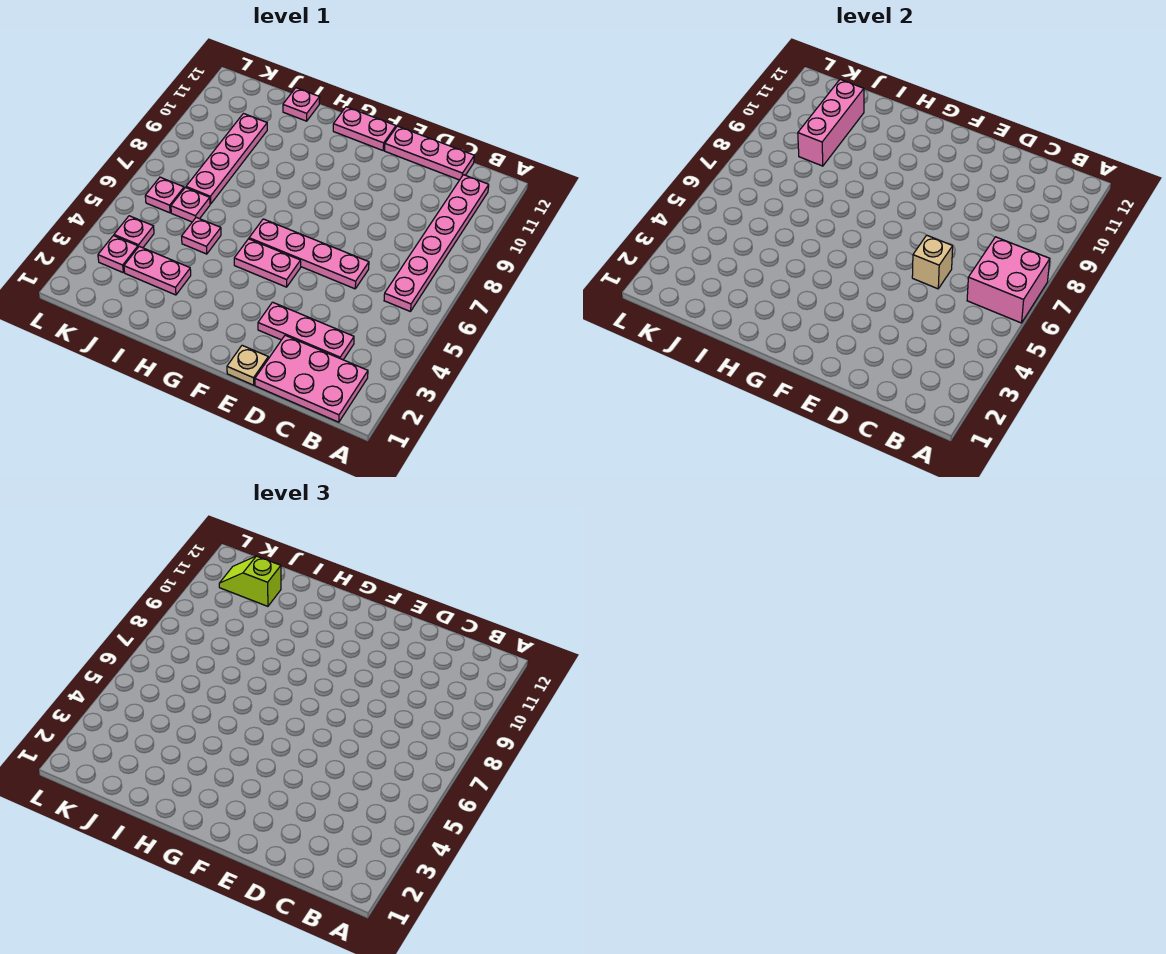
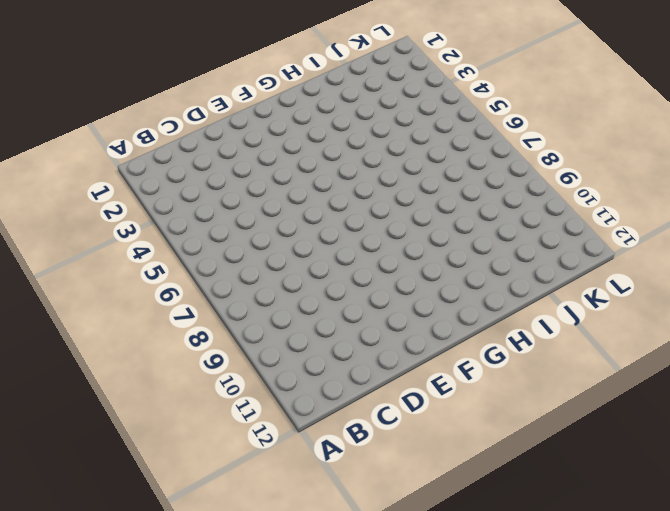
none -> pink plate B1:D2 level 1
none -> pink plate B6:B11 level 1
none -> pink plate C3:E3 level 1

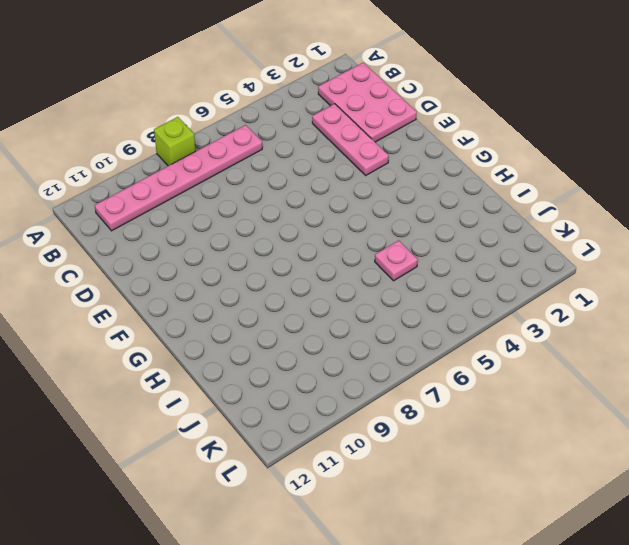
lime brick A8 level 1 -> none
none -> pink plate C12:E12 level 1
none -> pink plate D6:G6 level 1
none -> tan plate E1 level 1

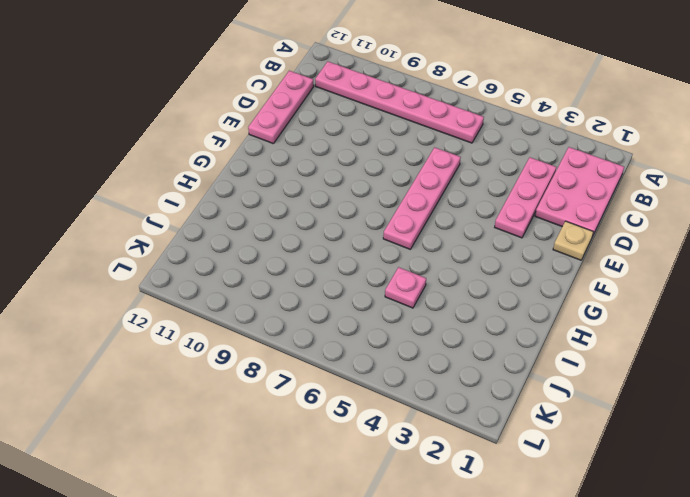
none -> pink plate F5:G5 level 1
none -> pink plate F12:G12 level 1
none -> pink plate I3:J3 level 1

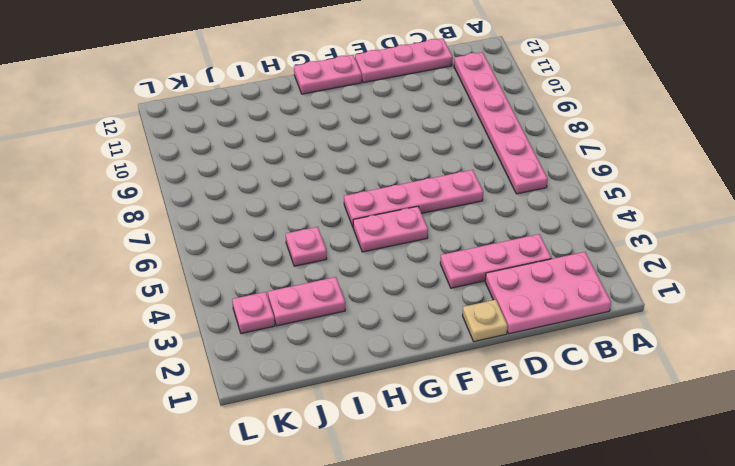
none -> pink plate I12 level 1
none -> pink plate J6 level 1
none -> pink plate J7:J10 level 1

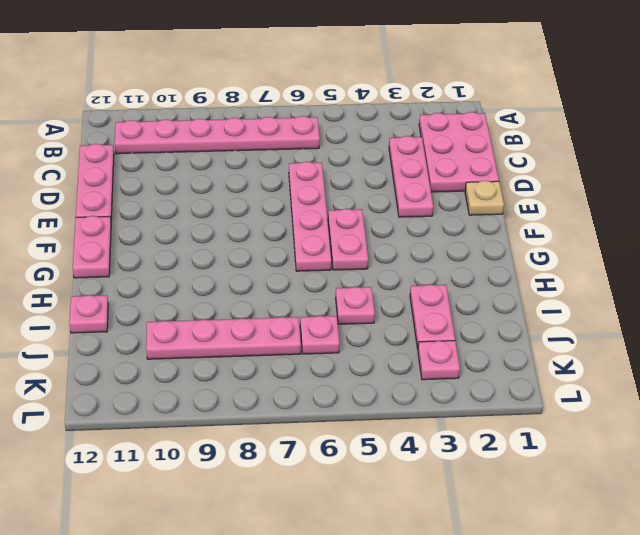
none -> pink plate K4 level 1
none -> pink plate K6 level 1
none -> pink brick A6:B7 level 2

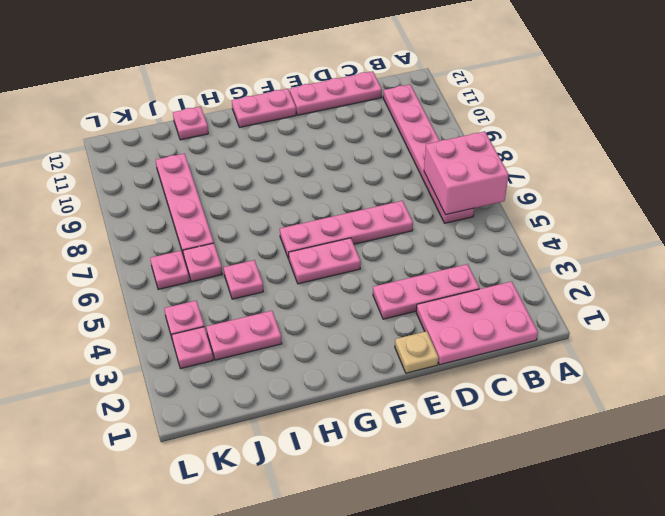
none -> tan brick D6 level 2
none -> pink brick J9:J11 level 2
none -> lime slope J11:K11 level 3 top J

